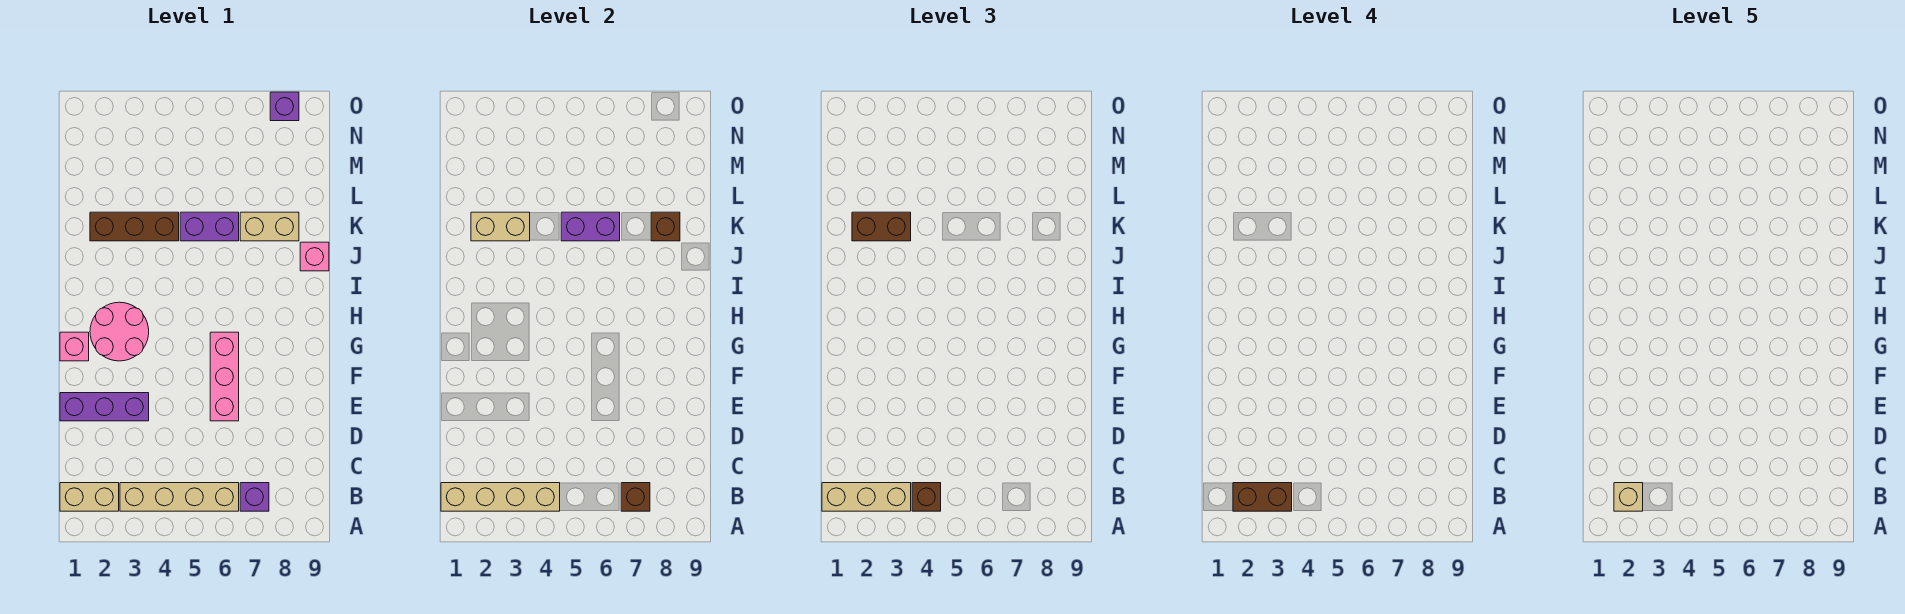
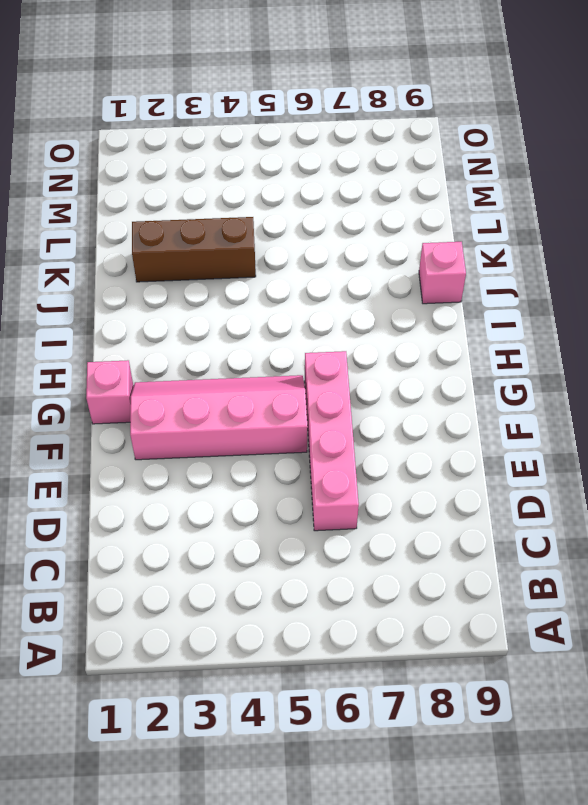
pink brick D6:G6 level 1 -> pink brick E6:G6 level 1
pink slope F2:G5 level 1 top F -> pink round brick G2:H3 level 1
none -> tan brick B1:B2 level 1
none -> tan brick B3:B6 level 1
none -> purple brick B7 level 1

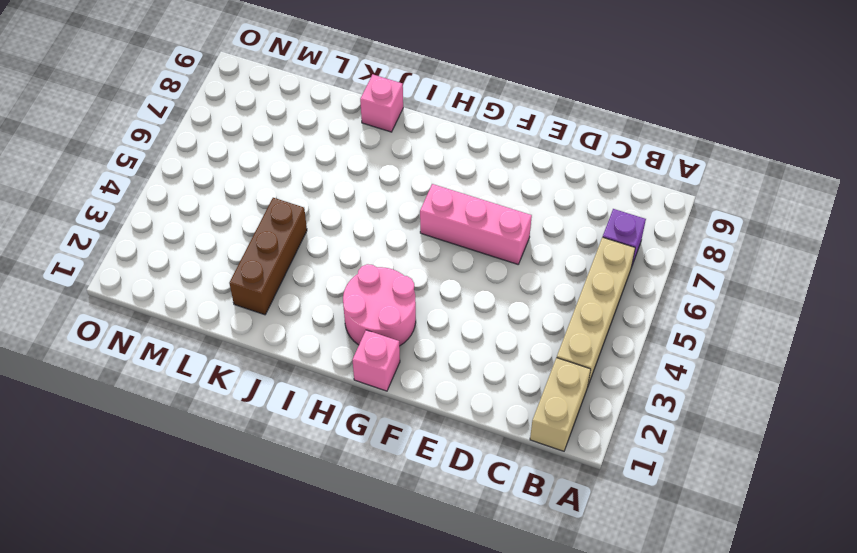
none -> purple brick E1:E3 level 1
none -> purple brick K5:K6 level 1
none -> tan brick K7:K8 level 1

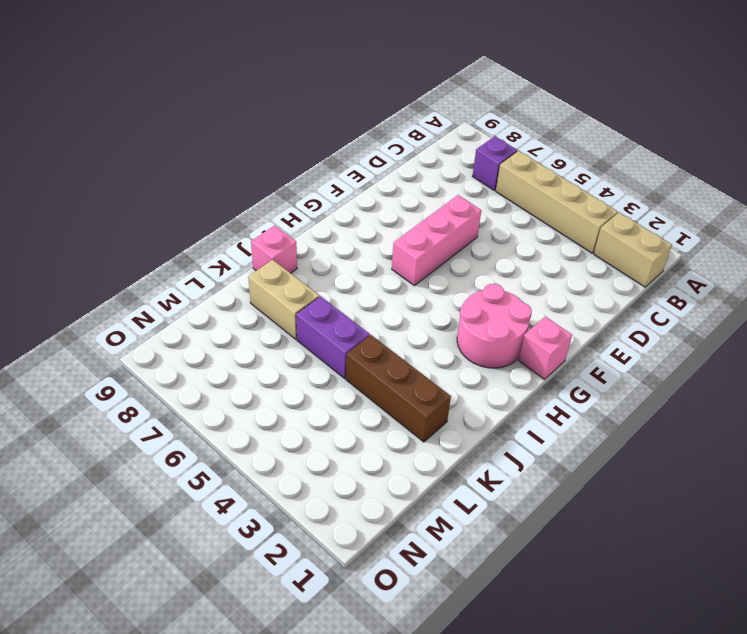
none -> purple brick E1:E3 level 1
none -> purple brick O8 level 1
none -> tan brick B1:B4 level 2

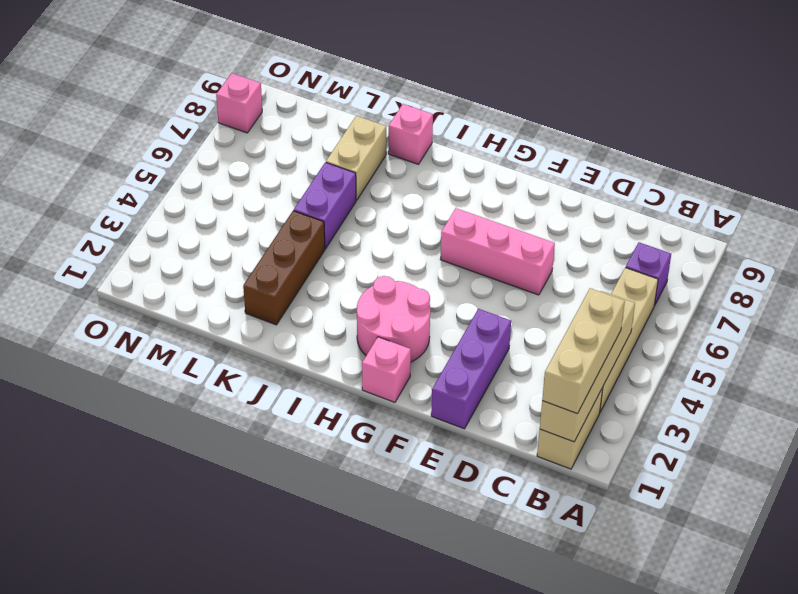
pink brick O8 level 1 -> purple brick O8 level 1
none -> brown brick B7 level 2
none -> tan brick K2:K3 level 2
none -> purple brick K5:K6 level 2

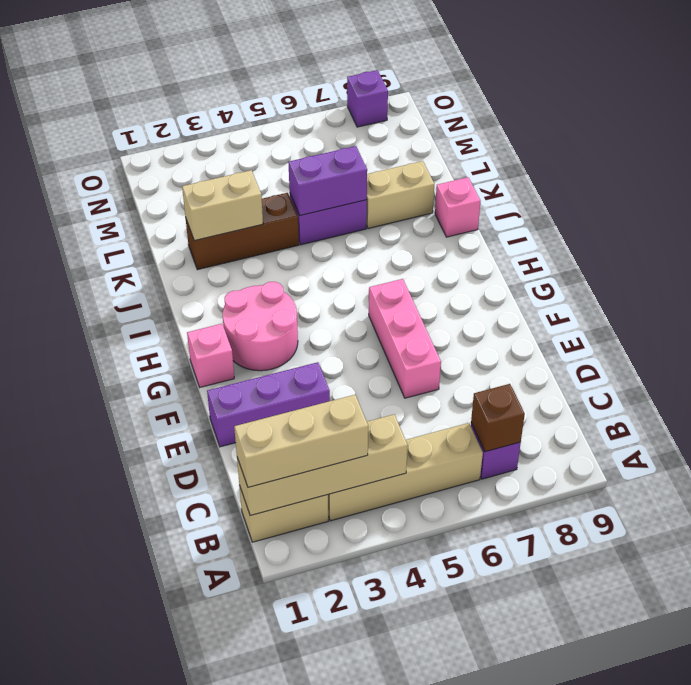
none -> brown brick K8 level 2
none -> brown brick B4 level 3
none -> brown brick K2:K3 level 3

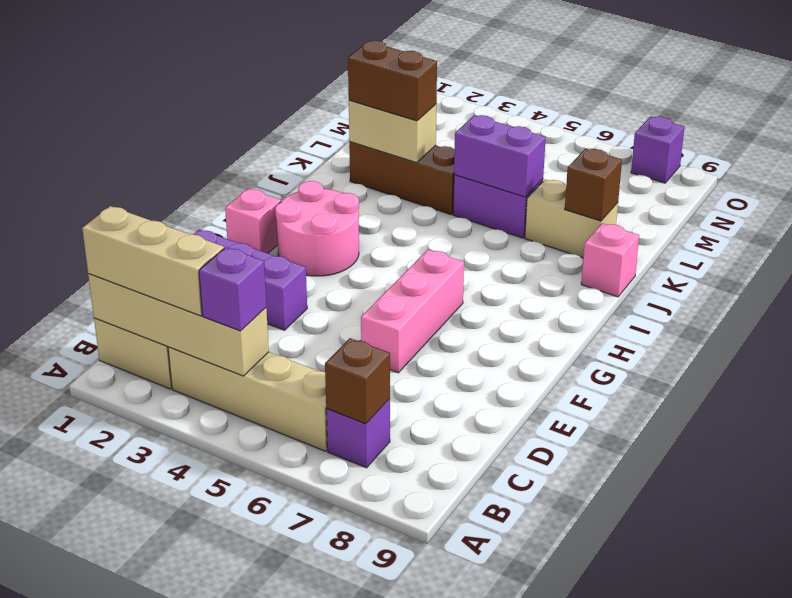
purple brick B4 level 3 -> brown brick B4 level 3
none -> brown brick B2:B3 level 4
none -> tan brick B2 level 5

